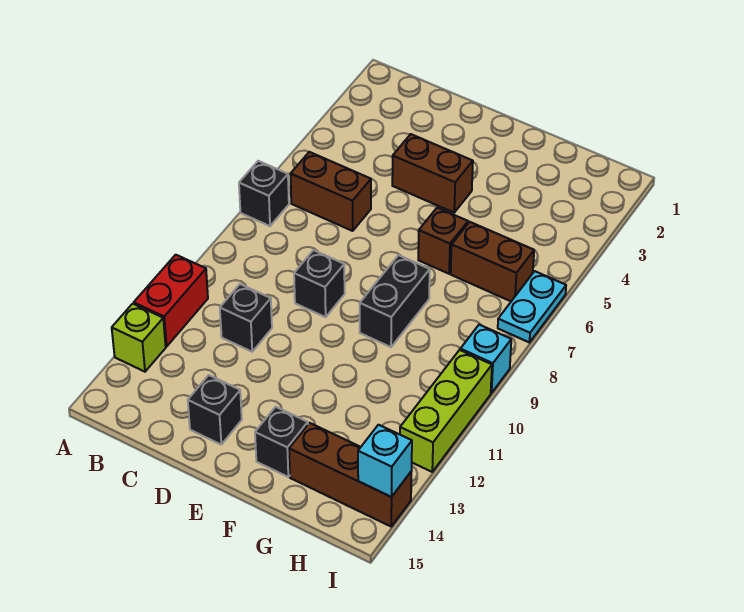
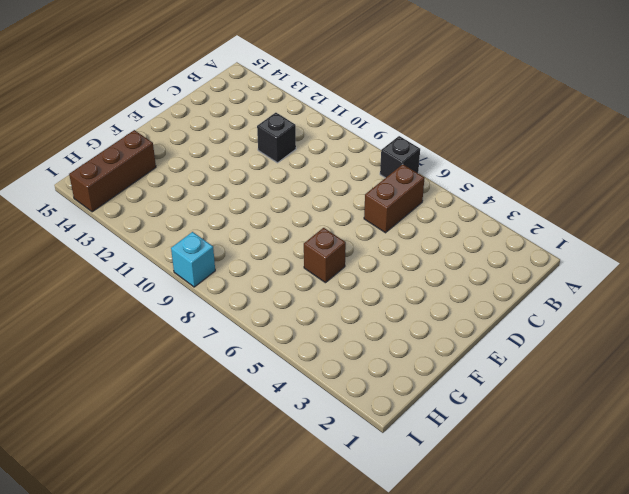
none -> red brick A11:A12 level 1
none -> lime brick A13 level 1
none -> brown brick D4:E4 level 1

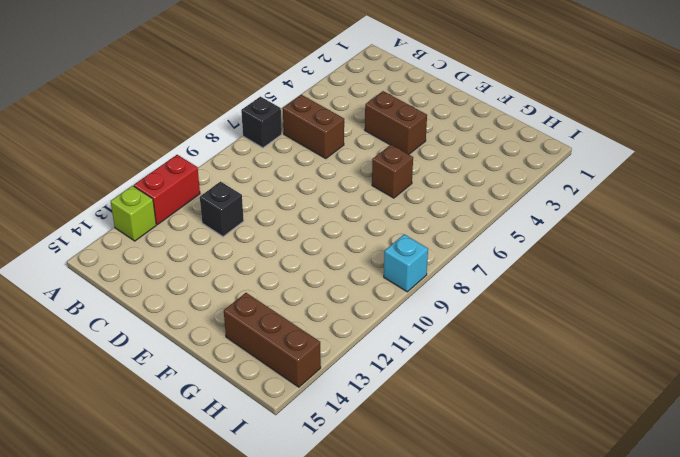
none -> black brick D9 level 1
none -> black brick D14 level 1
none -> black brick F8:F9 level 1

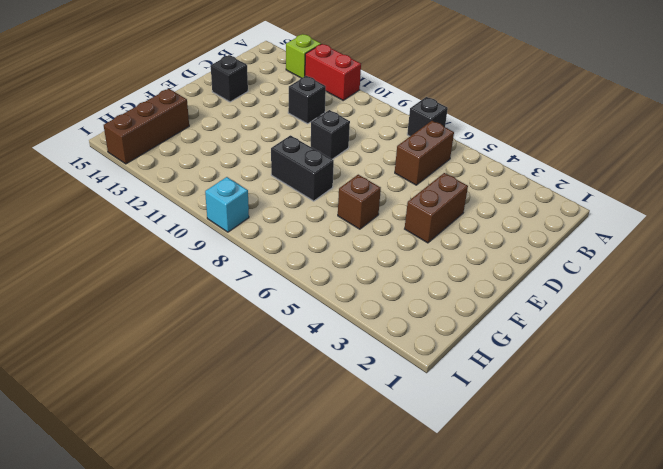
none -> black brick F14 level 1
none -> brown brick G6:H6 level 1
none -> cyan plate I6:I7 level 1

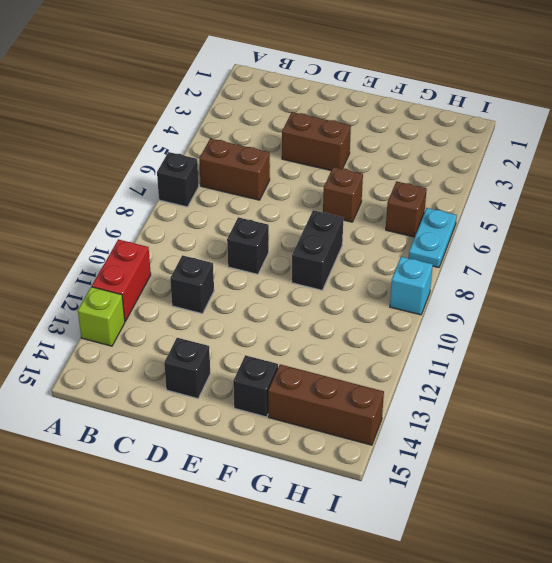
brown brick H6 level 1 -> brown brick G6:H6 level 1
none -> lime brick I10:I12 level 1
none -> cyan brick I14 level 2

